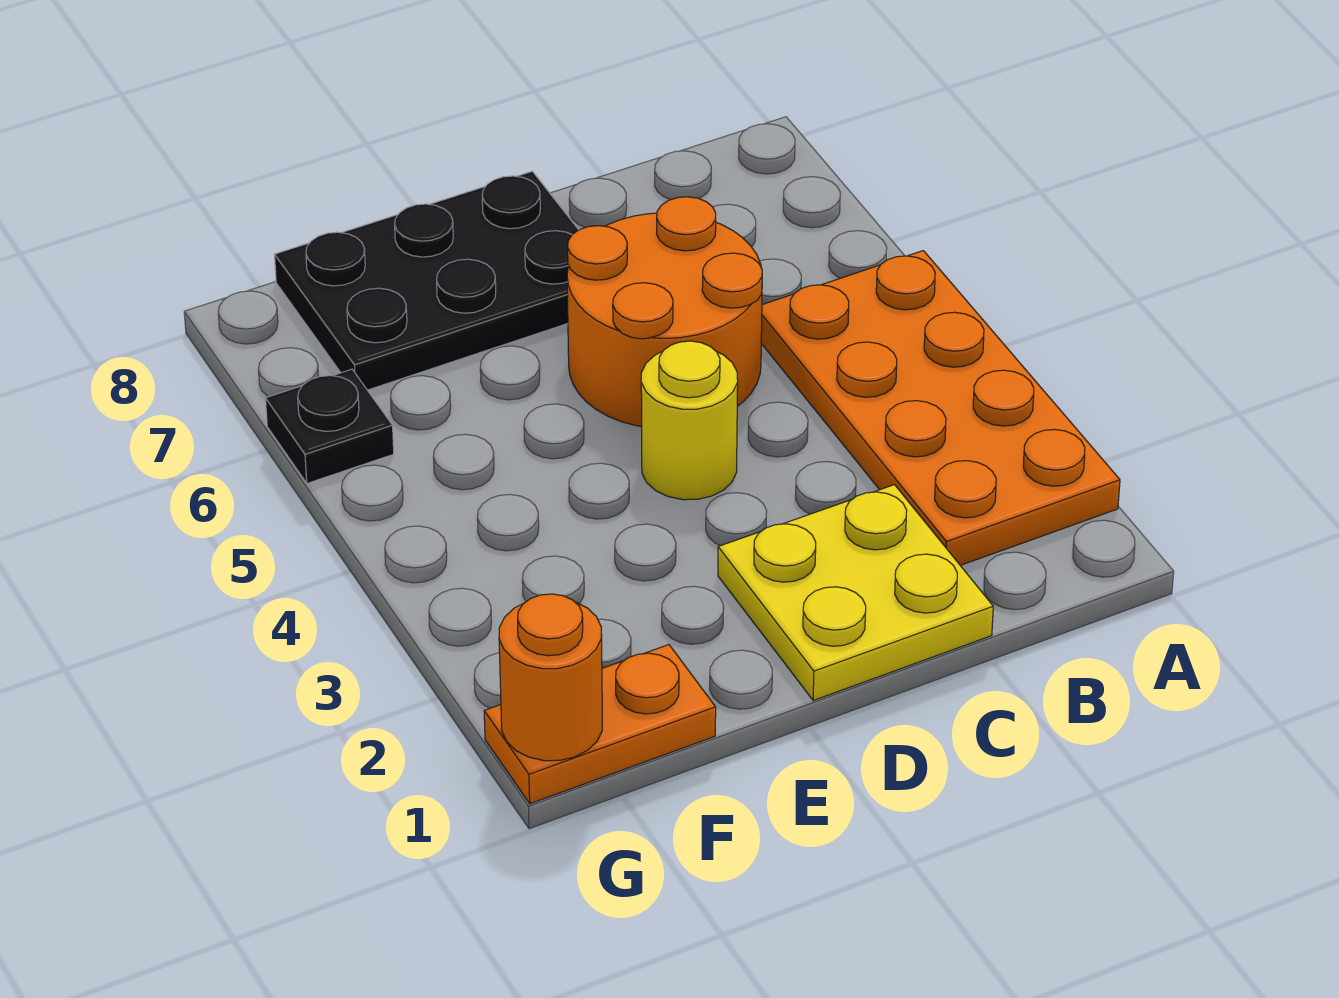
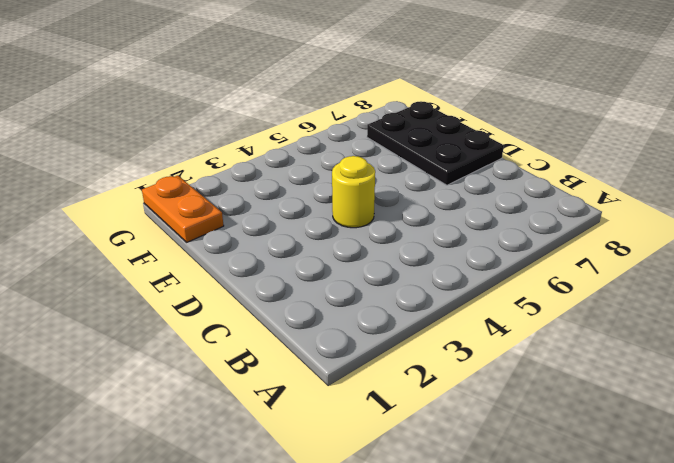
none -> orange plate A2:B5 level 1
none -> yellow plate C1:D2 level 1

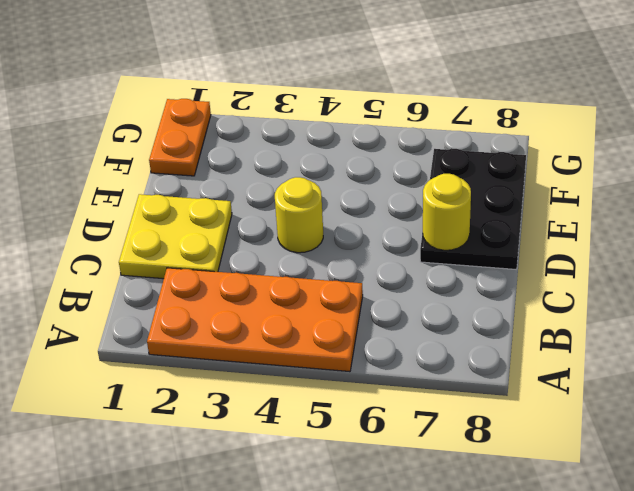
yellow round brick D7 level 2 -> none
none -> orange round brick C5:D6 level 1
none -> black plate G6 level 1

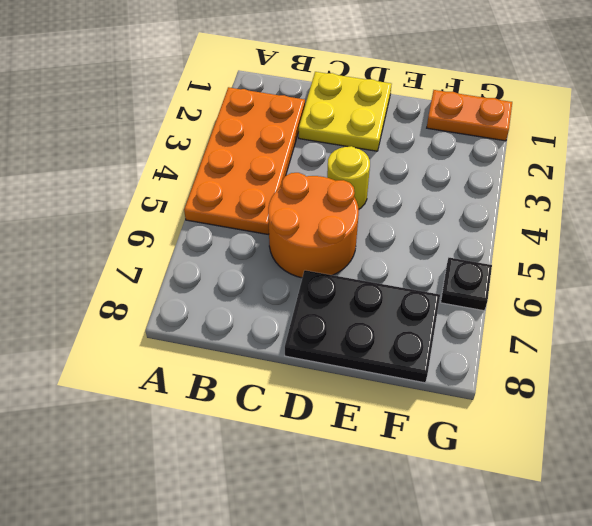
none -> orange round brick G1 level 2

